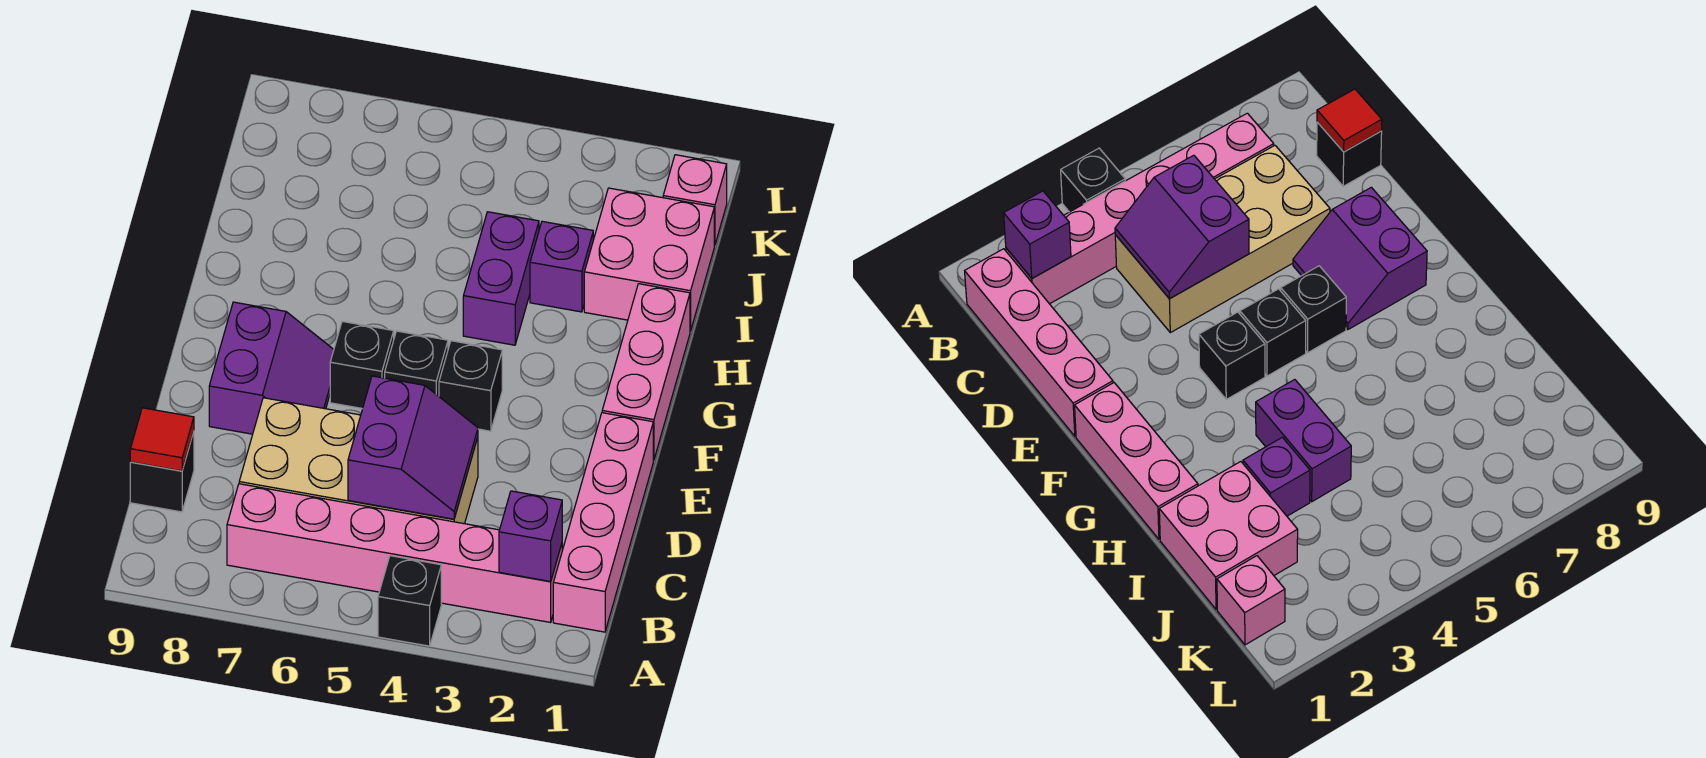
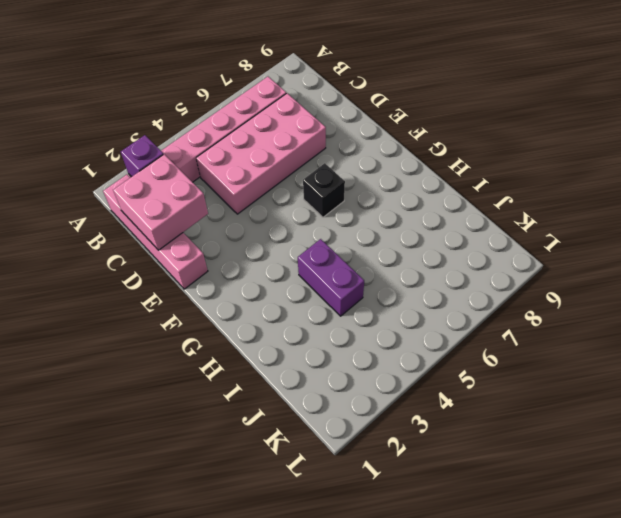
pink brick C1:D2 level 2 -> pink brick I1:J2 level 1
pink brick C4:D7 level 1 -> tan brick C4:D7 level 1
none -> black brick A4 level 1
none -> black brick C9 level 1
none -> purple slope E7:F8 level 1 top 8

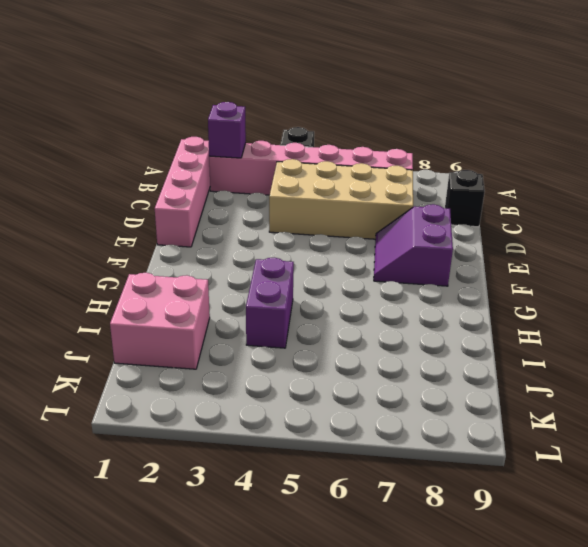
none -> pink brick F1:H1 level 1
none -> black brick F4 level 1
none -> black brick F5 level 1

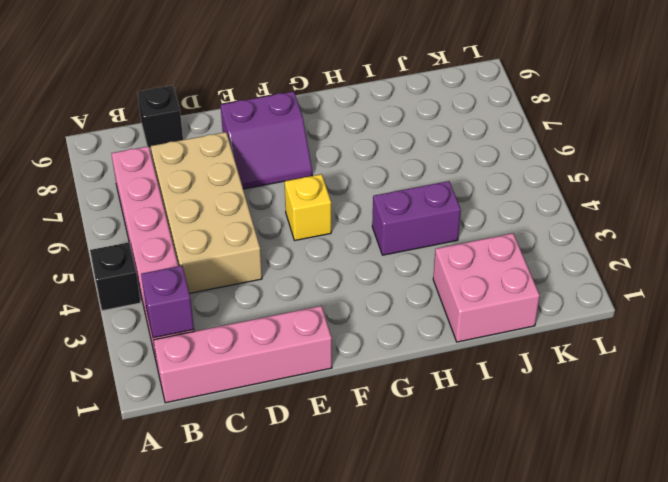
yellow brick F5 level 1 -> black brick F5 level 1
none -> pink brick F1:H1 level 1
none -> black brick F4 level 1
none -> black brick F6 level 1

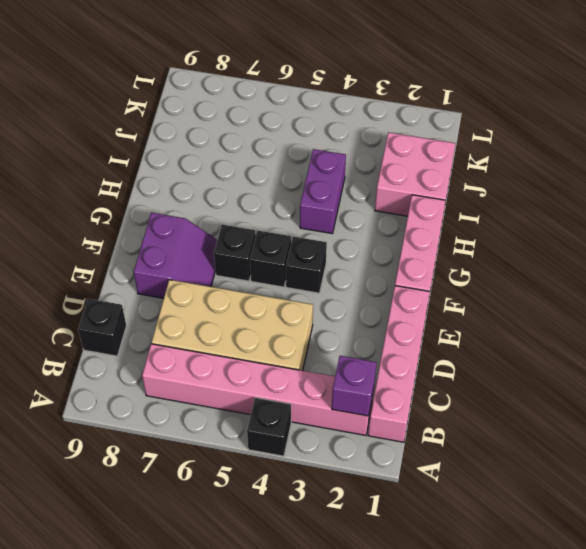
none -> purple brick I3 level 1
none -> pink brick K1 level 1
none -> purple slope C4:D5 level 2 top 5

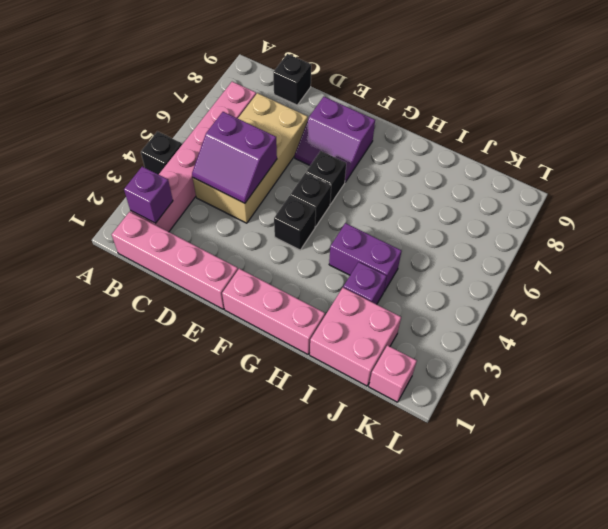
none -> red tile C9 level 2

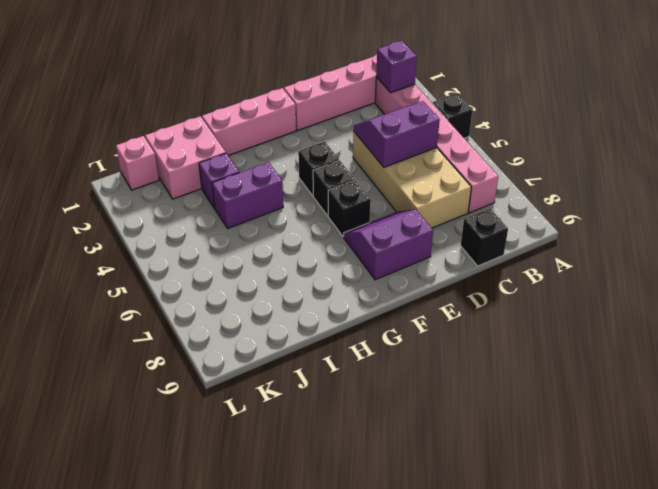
none -> red tile C9 level 2

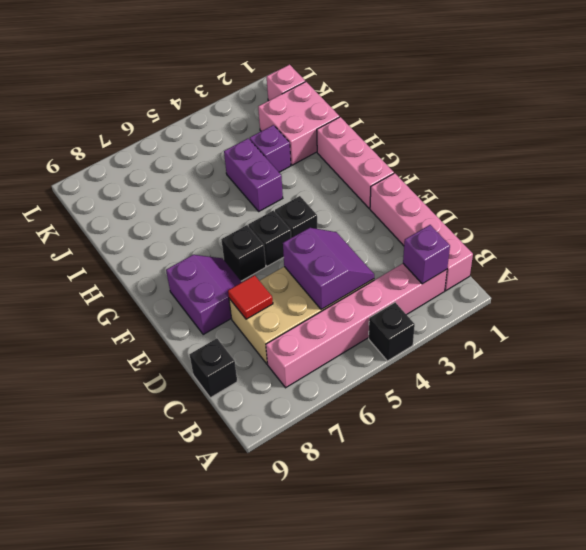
red tile D7 level 2 -> red tile C9 level 2

